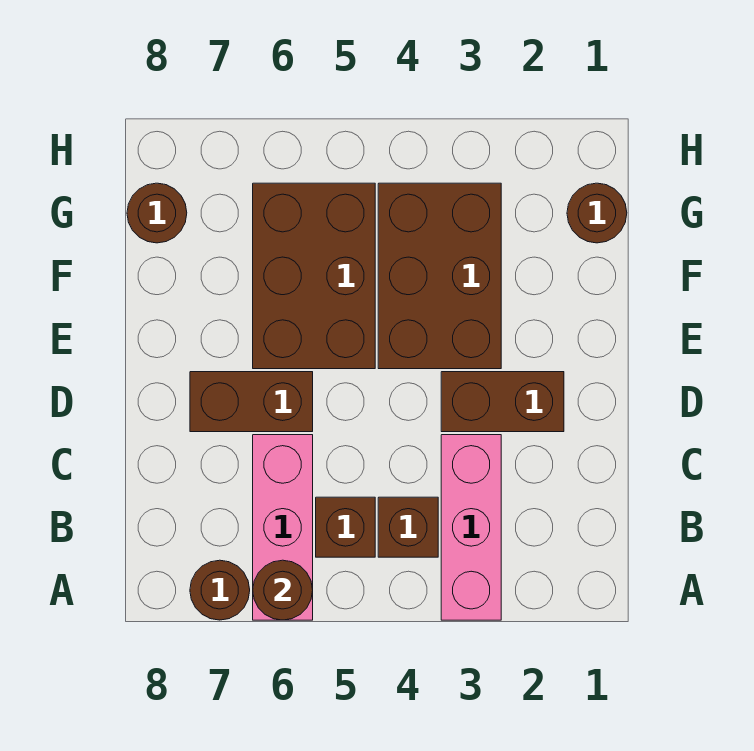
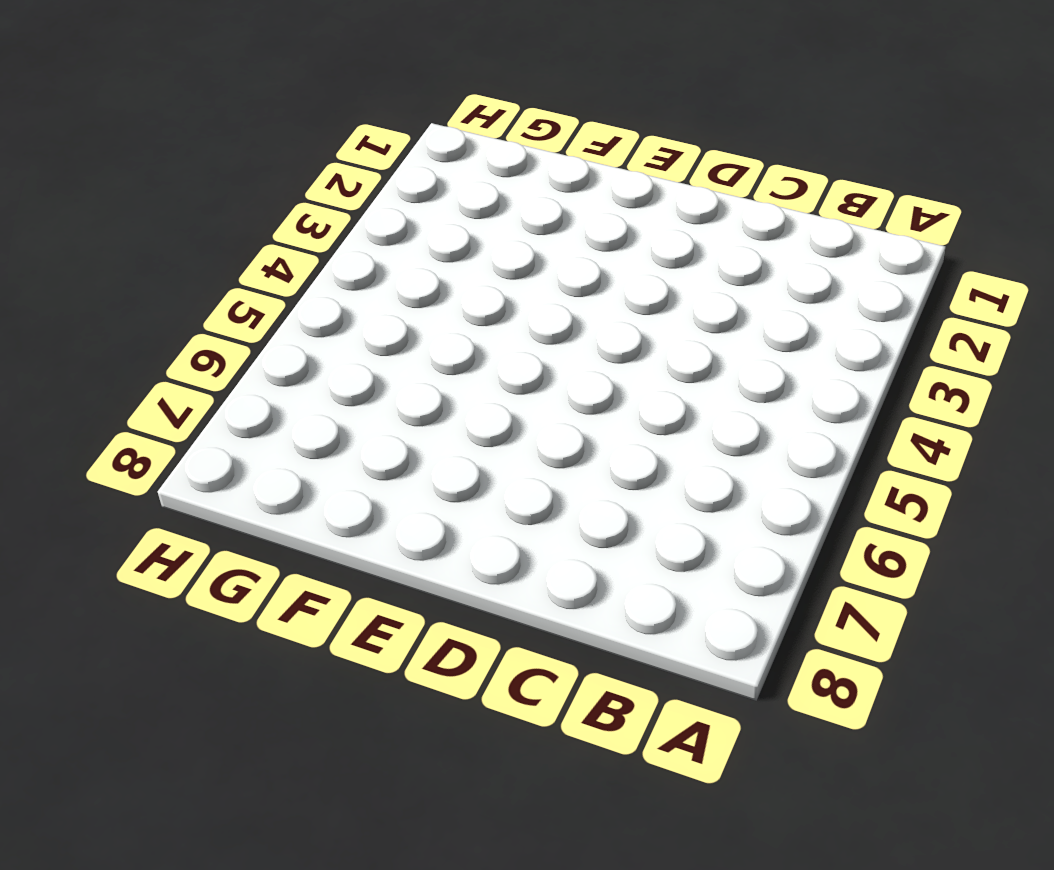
none -> pink brick A3:C3 level 1
none -> pink brick A6:C6 level 1
none -> brown round brick A7 level 1

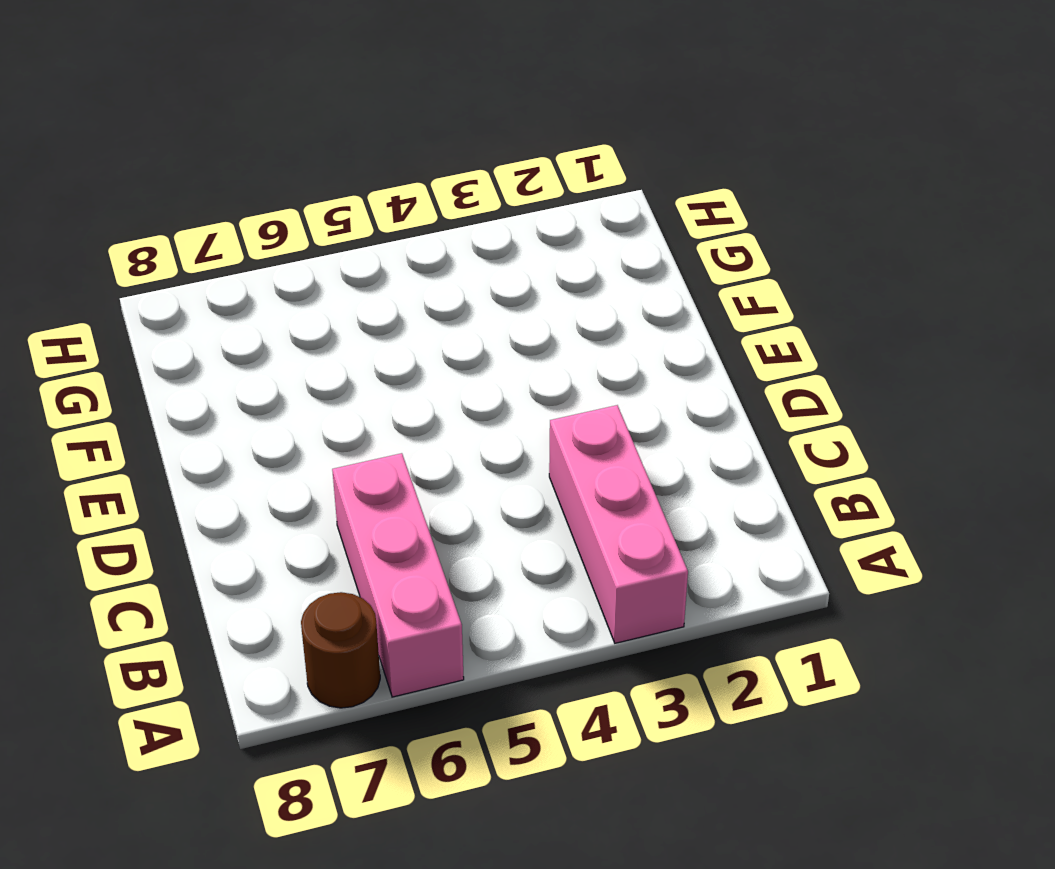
none -> brown brick B4 level 1
none -> brown brick B5 level 1
none -> brown brick D2:D3 level 1

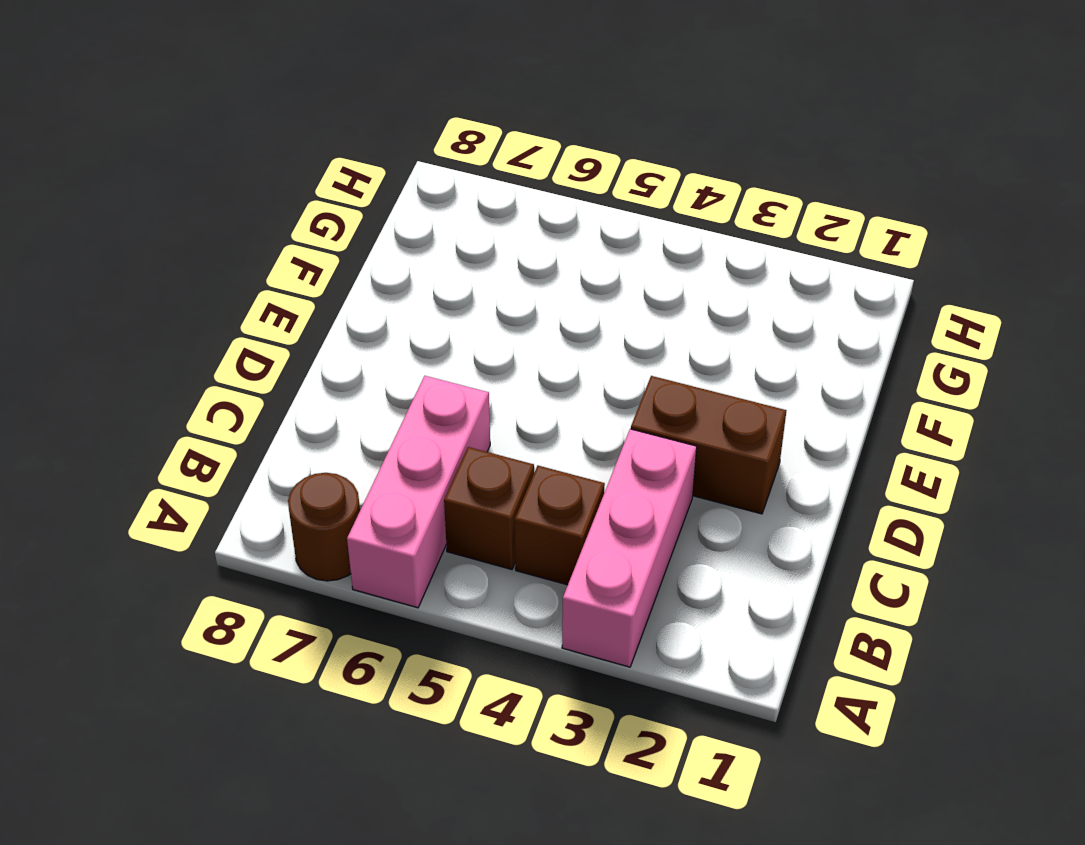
none -> brown brick D6:D7 level 1
none -> brown brick E3:G4 level 1
none -> brown brick E5:G6 level 1

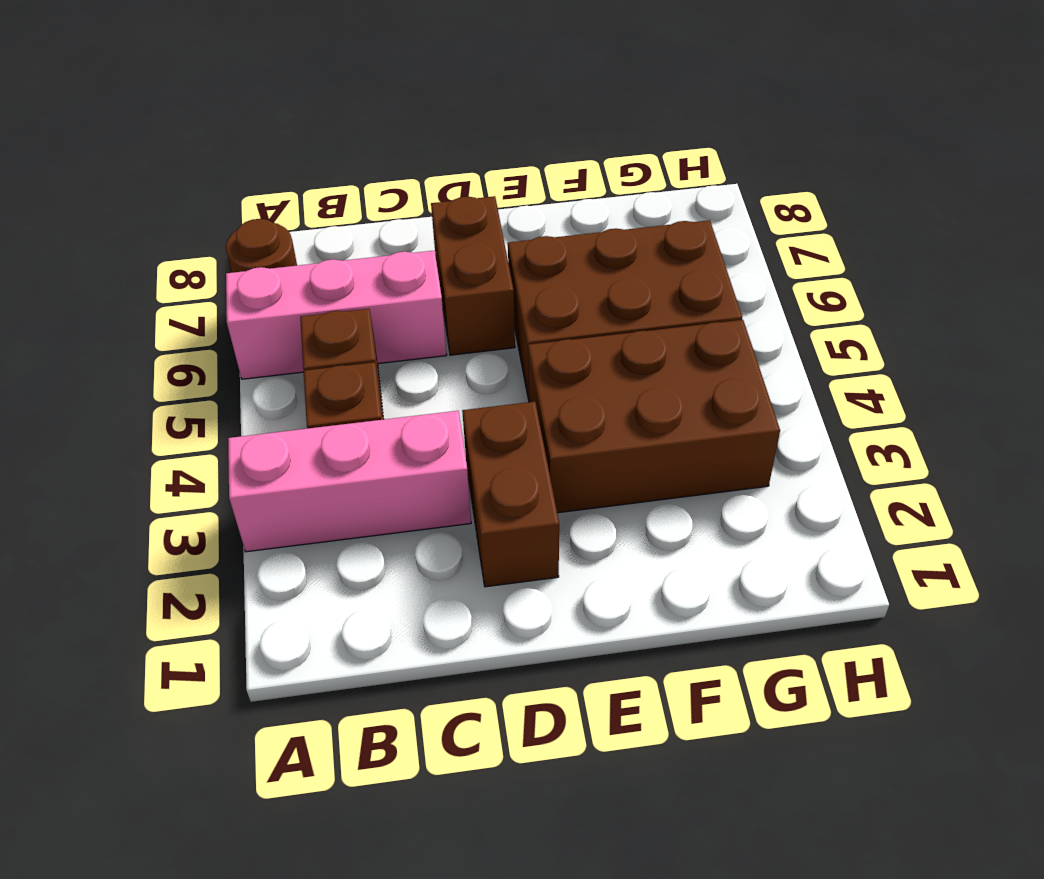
none -> brown round brick G1 level 1
none -> brown round brick G8 level 1
none -> brown round brick A6 level 2

